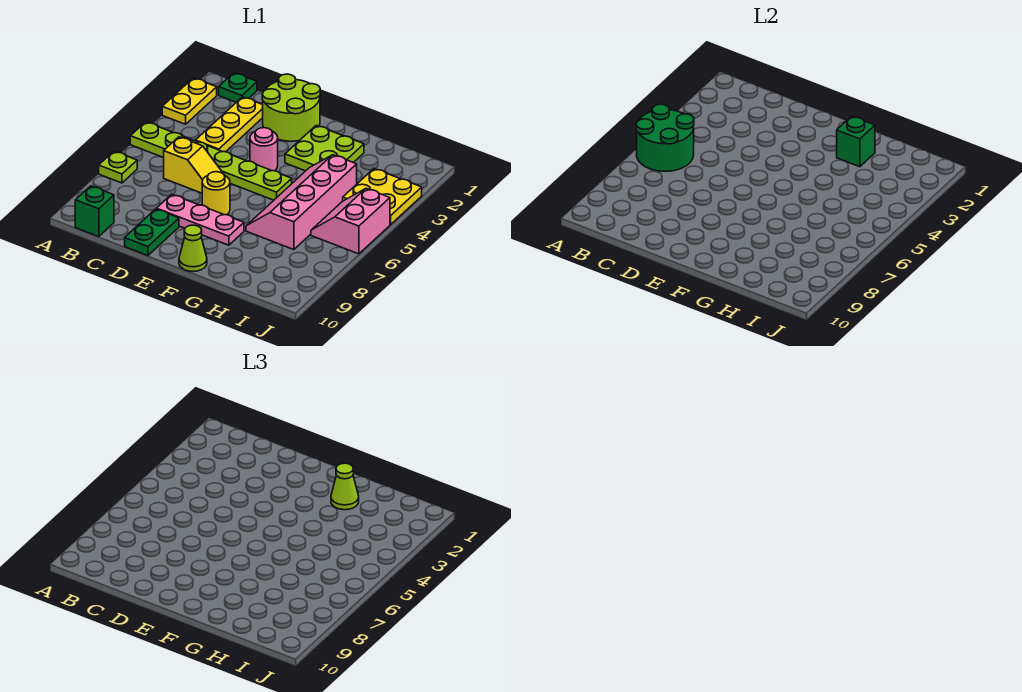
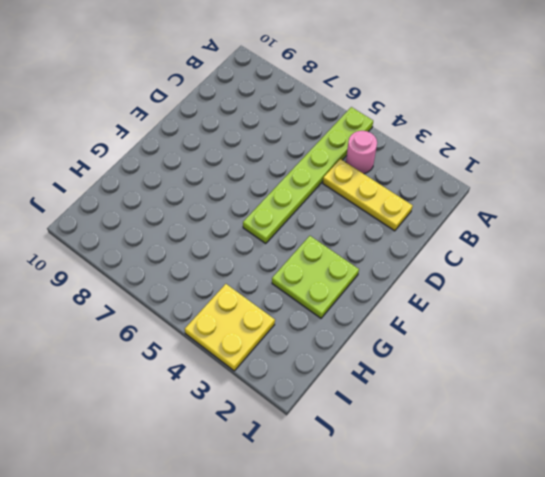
pink round brick B4 level 1 -> pink round brick E4 level 1
none -> yellow plate A2:A3 level 1
none -> lime plate A7 level 1
none -> green plate B1 level 1

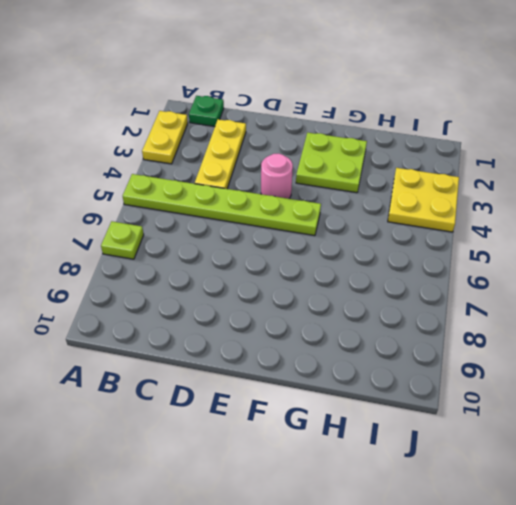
none -> green brick B10 level 1
none -> yellow slope C6:D6 level 1 top C
none -> lime round brick D1:E2 level 1

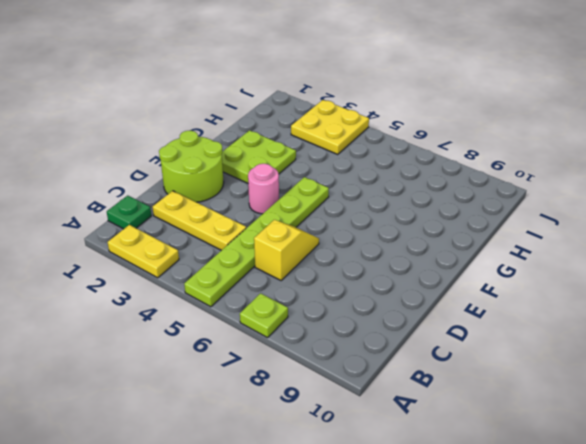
none -> green brick B10 level 1
none -> pink plate D8:F8 level 1
none -> green plate D9:D10 level 1

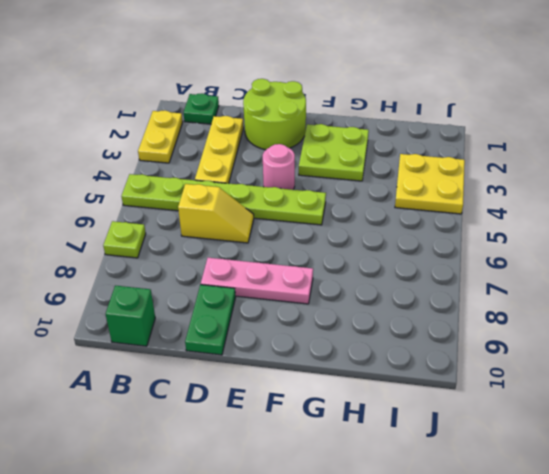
none -> yellow round brick E7 level 1
none -> lime cone F10 level 1
none -> pink slope G4:H7 level 1 top H

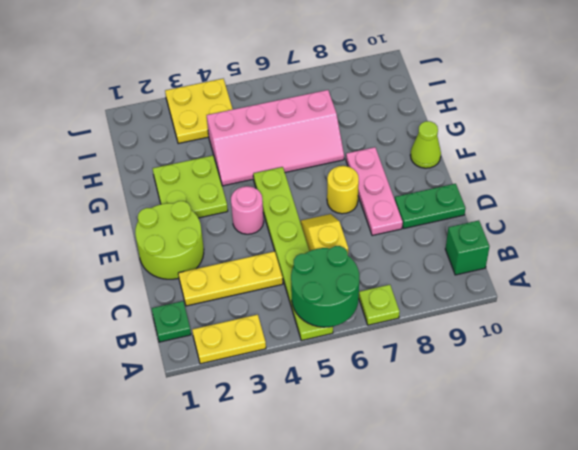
none -> pink slope I5:J6 level 1 top J
none -> green brick G2 level 2
none -> lime cone G2 level 3

